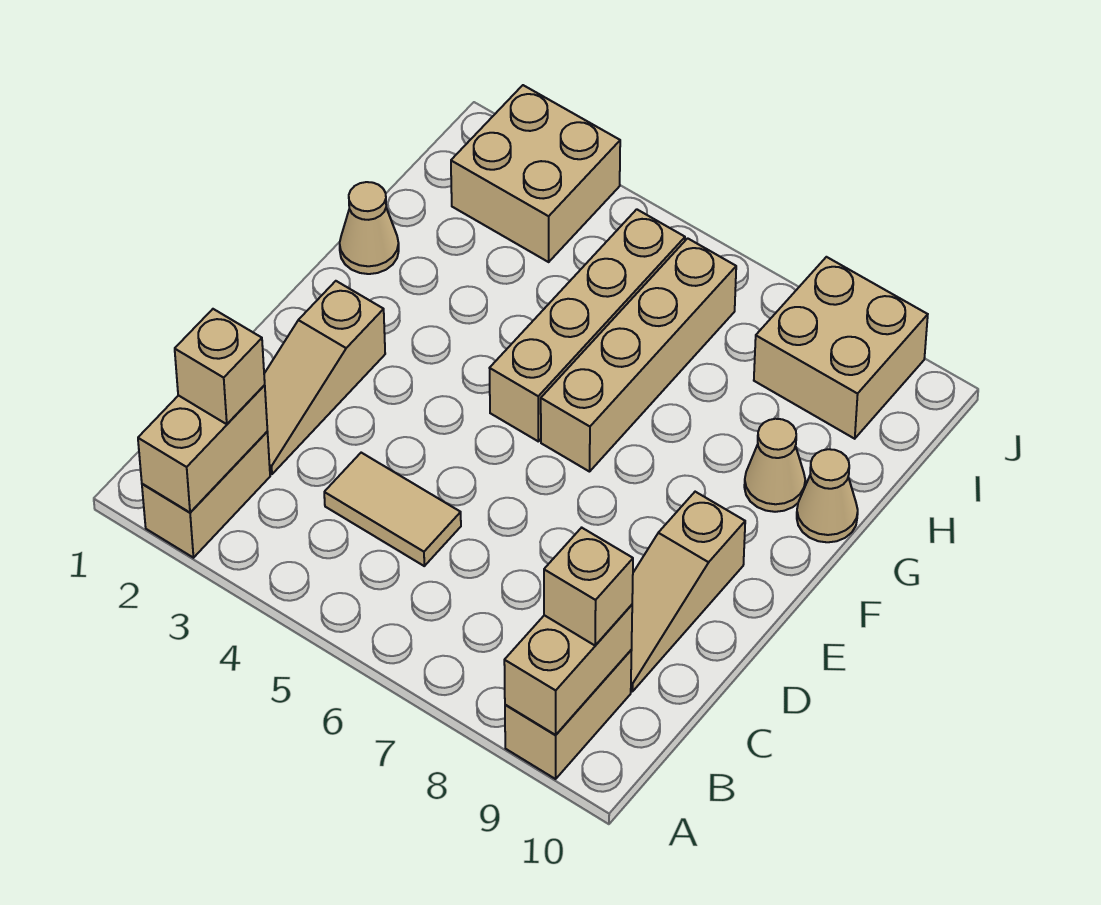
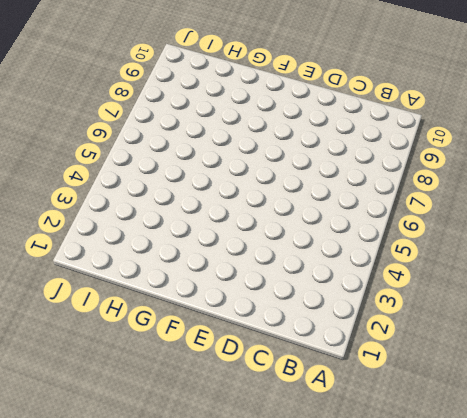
none -> tan brick A2:B2 level 1
none -> tan brick A9:B9 level 1
none -> tan slope C2:E2 level 1 top E

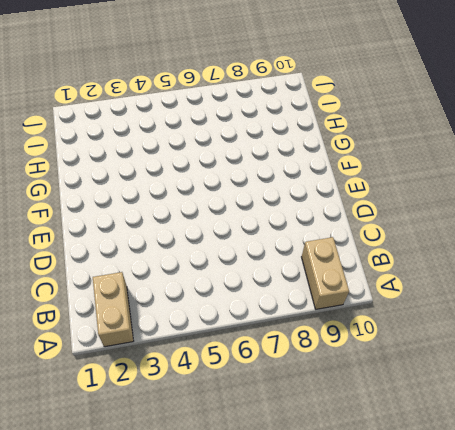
none -> tan slope C2:E2 level 1 top E
none -> tan tile C4:C5 level 1
none -> tan slope C9:E9 level 1 top E

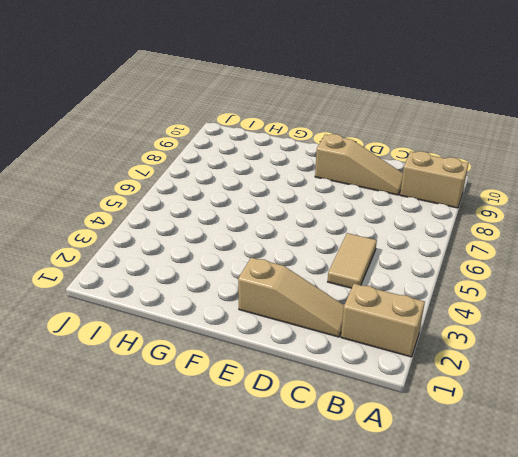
none -> tan brick F5:I5 level 1
none -> tan brick F6:I6 level 1
none -> tan cone G1 level 1

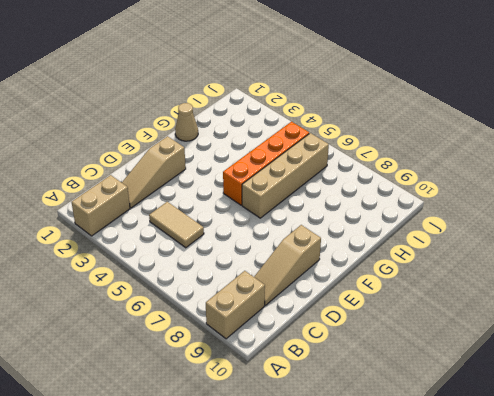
orange brick F5:I5 level 1 -> tan brick F5:I5 level 1
none -> tan cone G9 level 1
none -> tan cone G10 level 1
none -> tan brick I2:J3 level 1

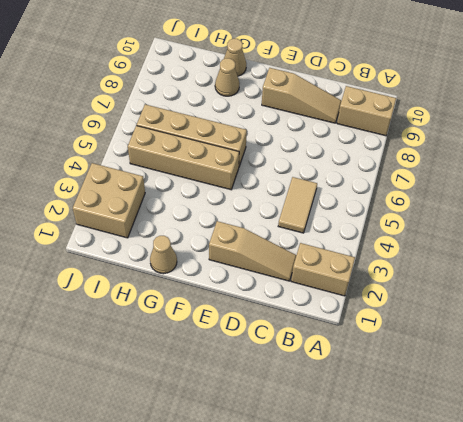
none -> tan brick I8:J9 level 1
none -> tan brick A2:B2 level 2
none -> tan brick A9:B9 level 2

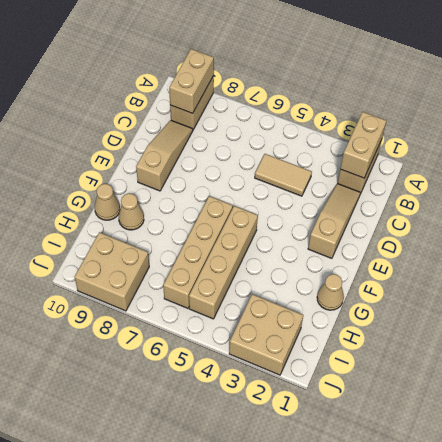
none -> tan brick B2 level 3
none -> tan brick B9 level 3

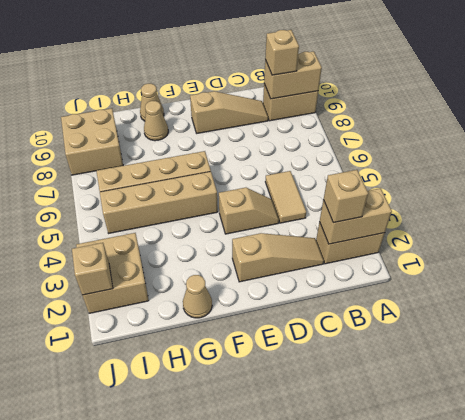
tan slope D4:E4 level 1 top E -> none
tan brick J2 level 2 -> none

